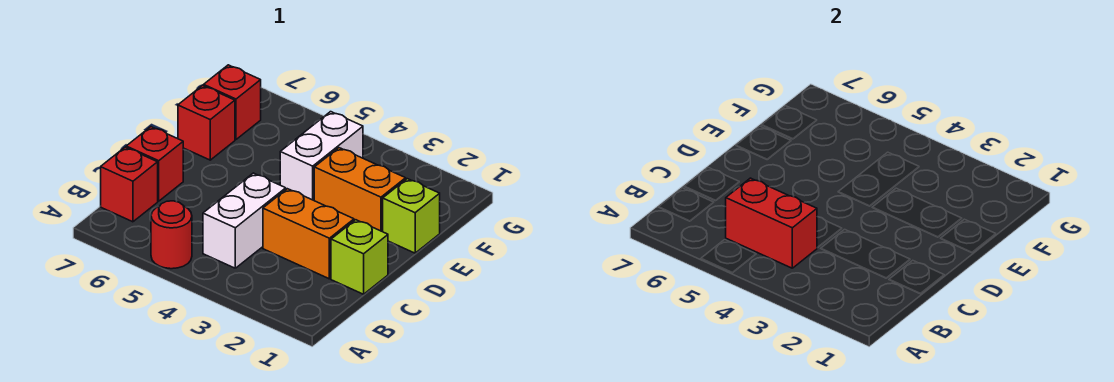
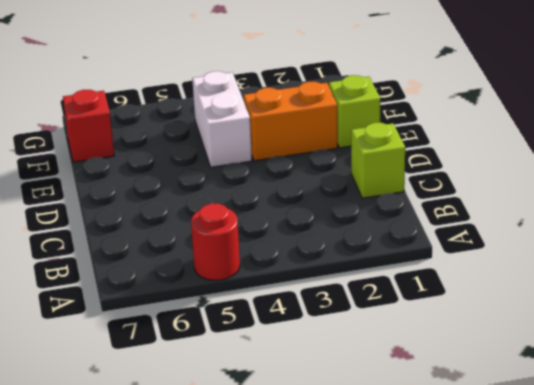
none -> white brick B4:C4 level 1
none -> red brick B7 level 1
none -> orange brick C2:C3 level 1

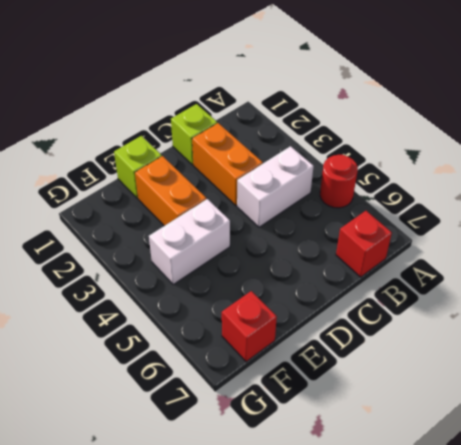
none -> red brick C7 level 1
none -> red brick E7 level 1
none -> red brick B4:B5 level 2

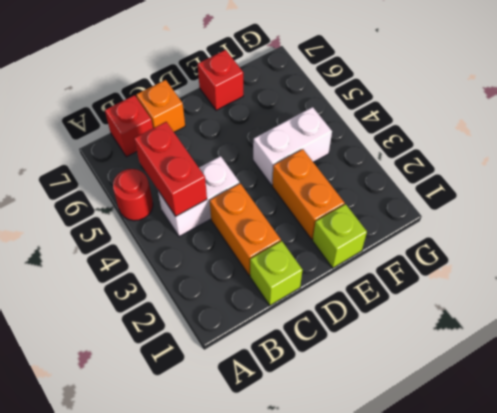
orange brick C7 level 1 -> red brick C7 level 1
none -> red brick F7 level 1

